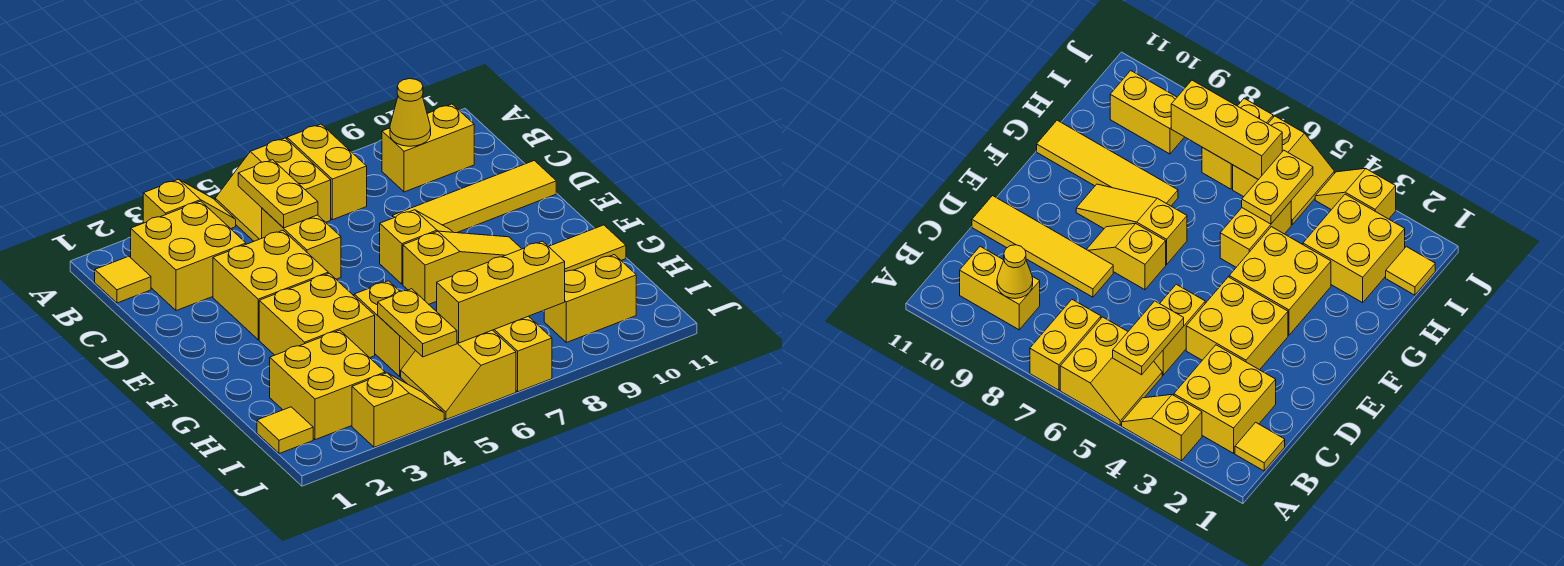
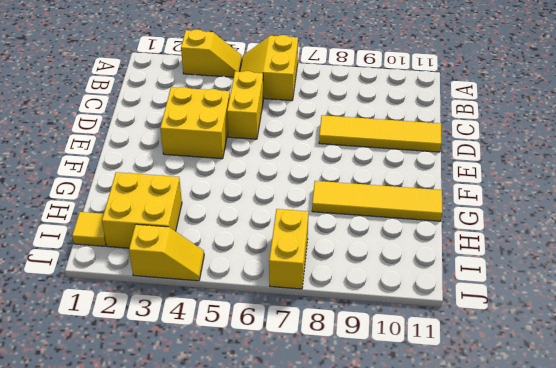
none -> yellow brick A7:B7 level 1
none -> yellow tile B1 level 1
none -> yellow brick B2:C3 level 1

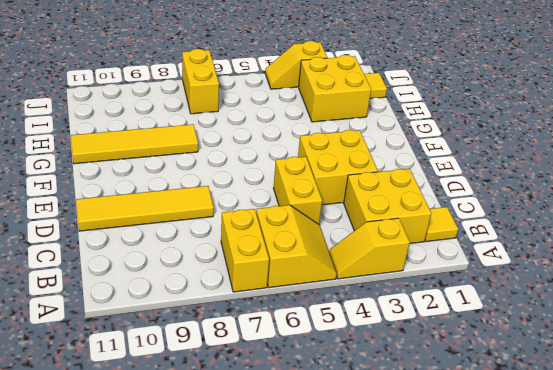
none -> yellow brick B9:B10 level 1
none -> yellow slope E7:E8 level 1 top 7
none -> yellow brick F3:G4 level 1

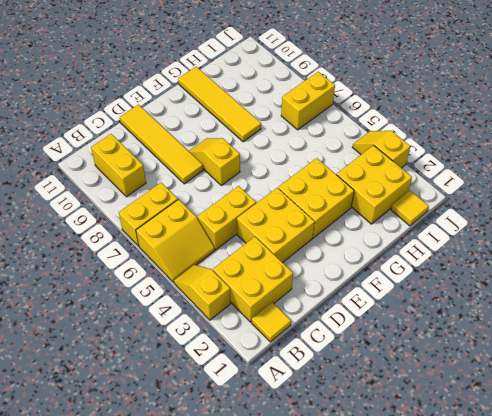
none -> yellow slope F7:F9 level 1 top 7
none -> yellow brick G5:H5 level 1
none -> yellow slope I5:J6 level 1 top 6

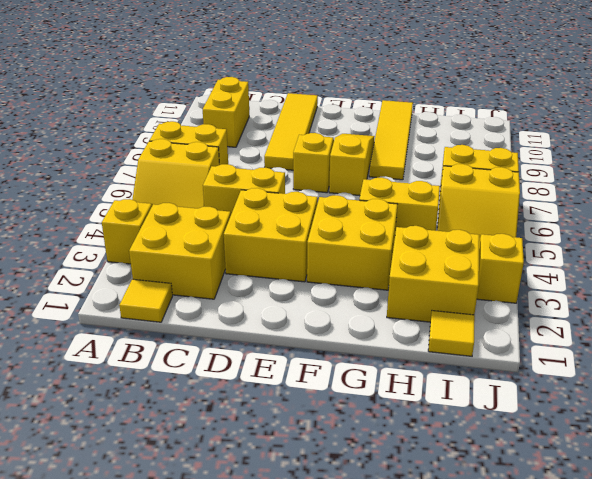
none -> yellow brick I9:I10 level 1
none -> yellow plate B5:C5 level 2
none -> yellow cone B9 level 2

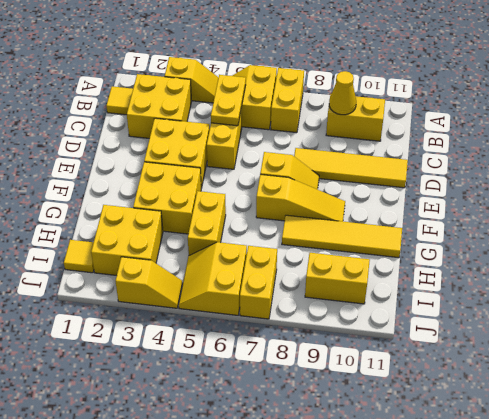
none -> yellow plate H5:I5 level 2
none -> yellow brick I6:I8 level 2

